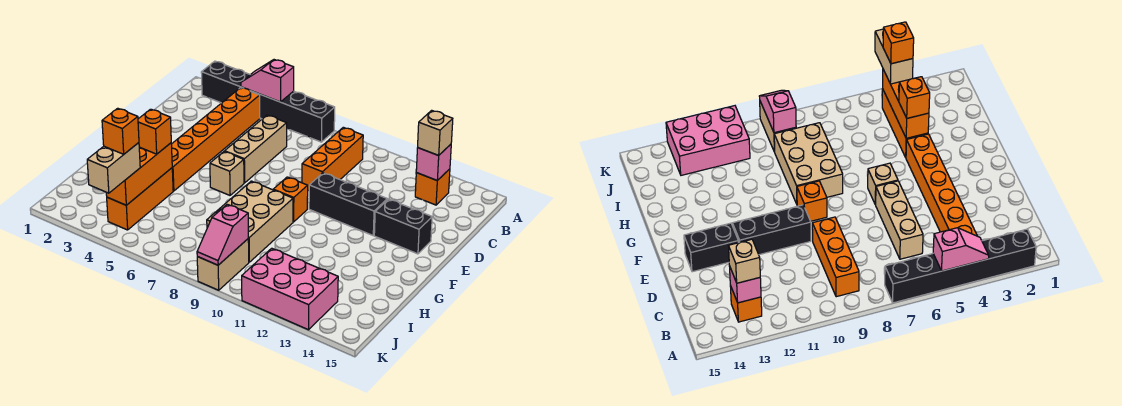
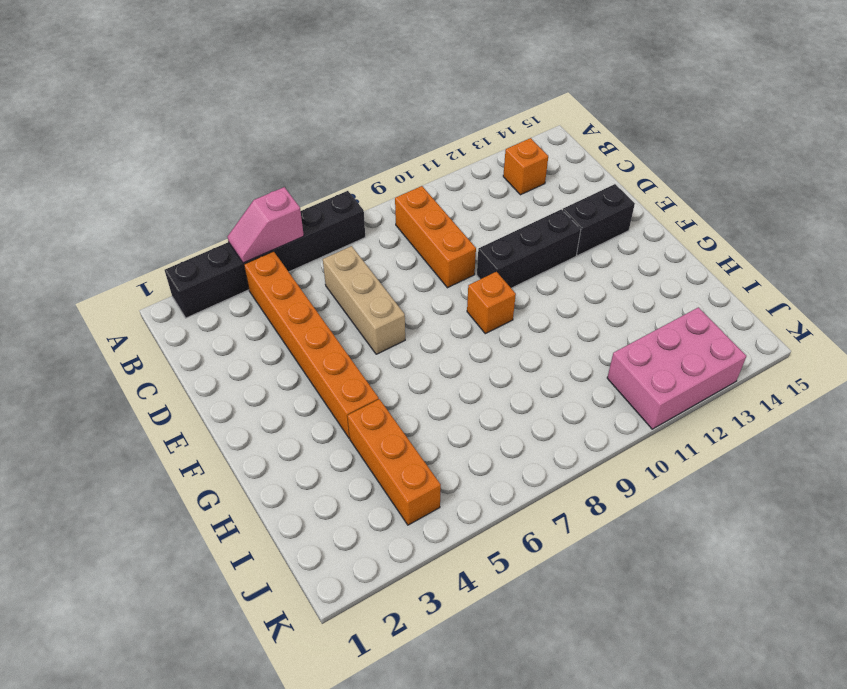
none -> tan brick F6 level 1
none -> tan brick G8:I9 level 1
none -> tan brick J9:K9 level 1

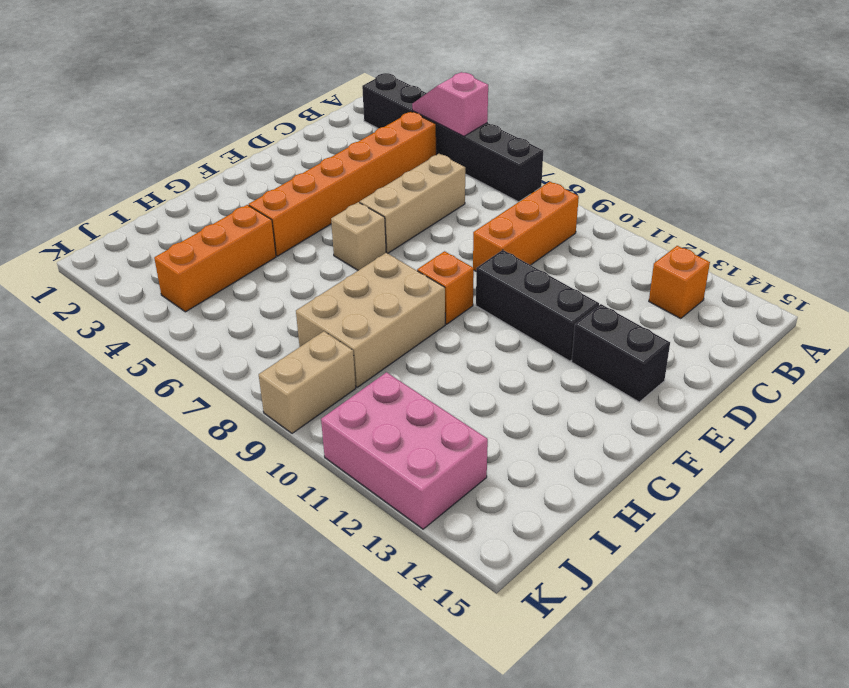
none -> pink brick B13 level 2
none -> orange brick H4:J4 level 2
none -> pink slope J9:K9 level 2 top J

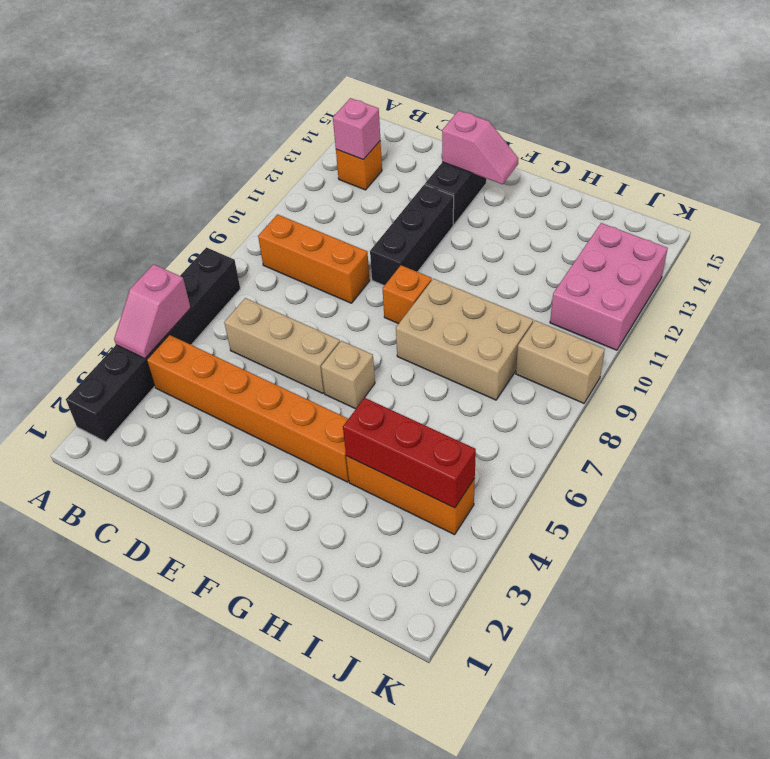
pink slope E14:F14 level 2 top E -> pink slope J9:K9 level 2 top J
red brick H4:J4 level 2 -> orange brick H4:J4 level 2
none -> tan brick B13 level 3
none -> orange brick H4 level 3
none -> tan brick J4:K4 level 3

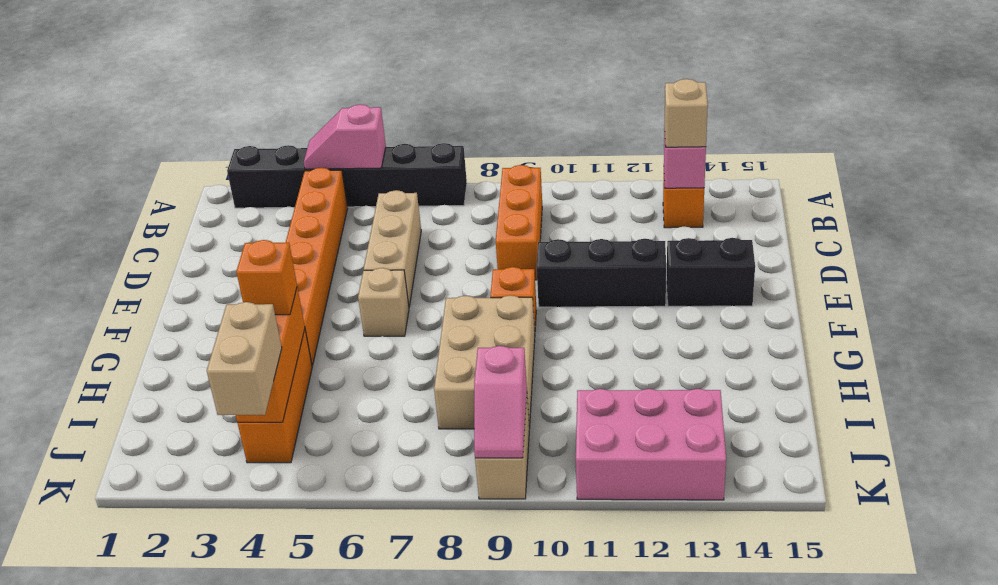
none -> orange brick J4 level 4

